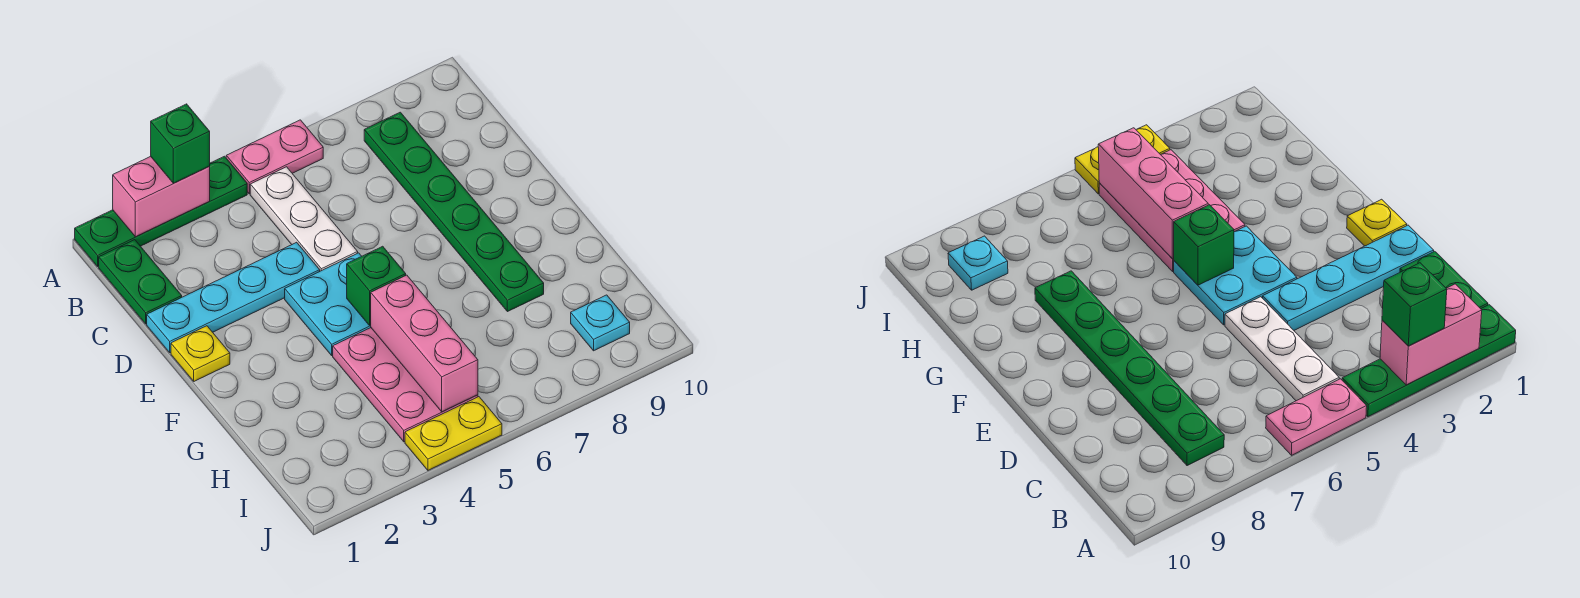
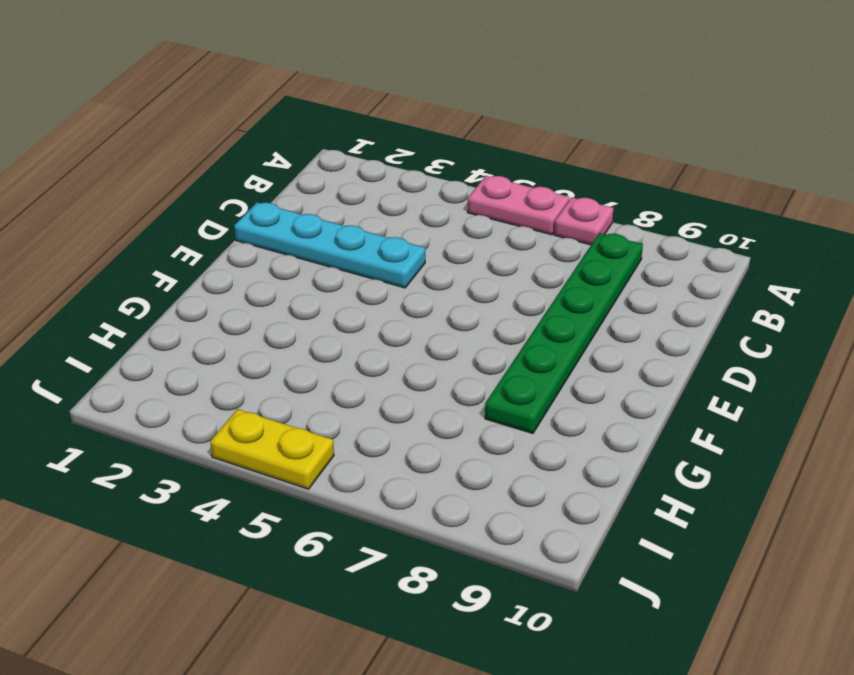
pink plate A7 level 1 -> none
none -> green plate A1:A4 level 1
none -> green plate B1:C1 level 1
none -> white plate B5:D5 level 1

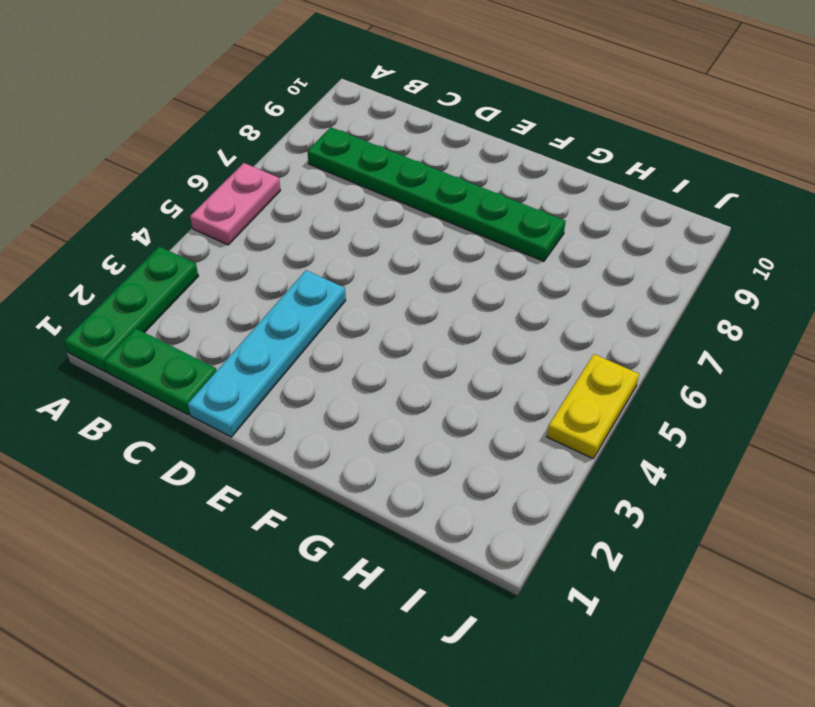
green plate A1:A3 level 1 -> green plate A1:A4 level 1
none -> white plate B5:D5 level 1
none -> yellow plate E1 level 1
none -> cyan plate E4:F5 level 1

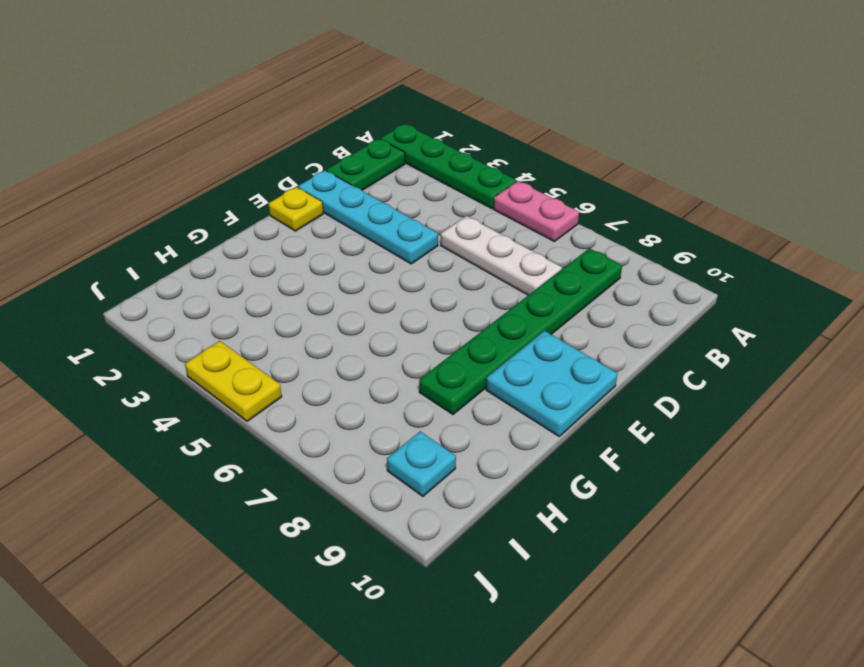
white plate C5:C7 level 1 -> white plate B5:D5 level 1
cyan plate E9:F10 level 1 -> cyan plate E4:F5 level 1
none -> pink plate G4:I5 level 1
none -> pink brick A2:A3 level 2
none -> green brick F5 level 2

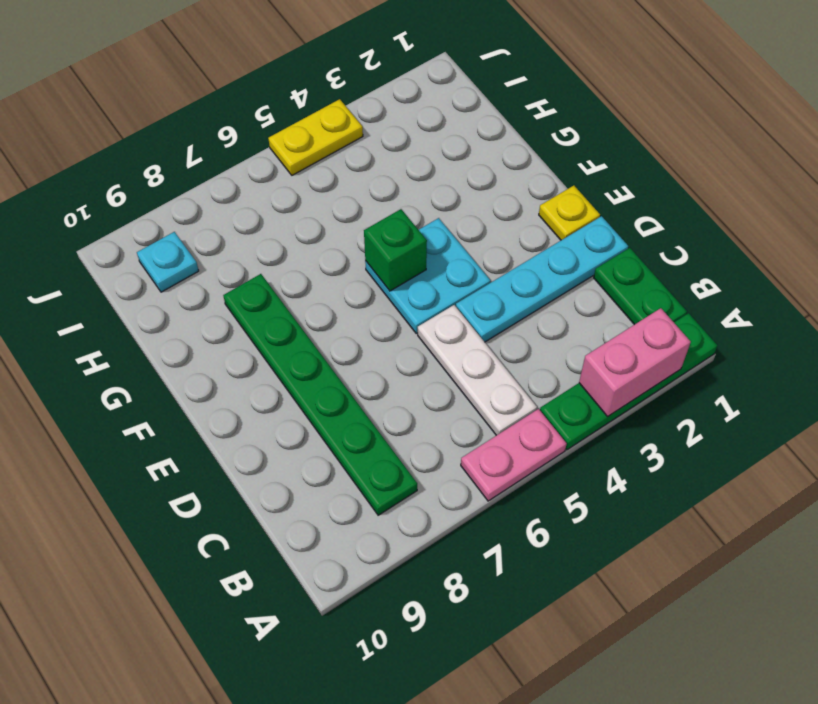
none -> pink plate G4:I5 level 1
none -> pink brick G5:I5 level 2
none -> green brick A3 level 3

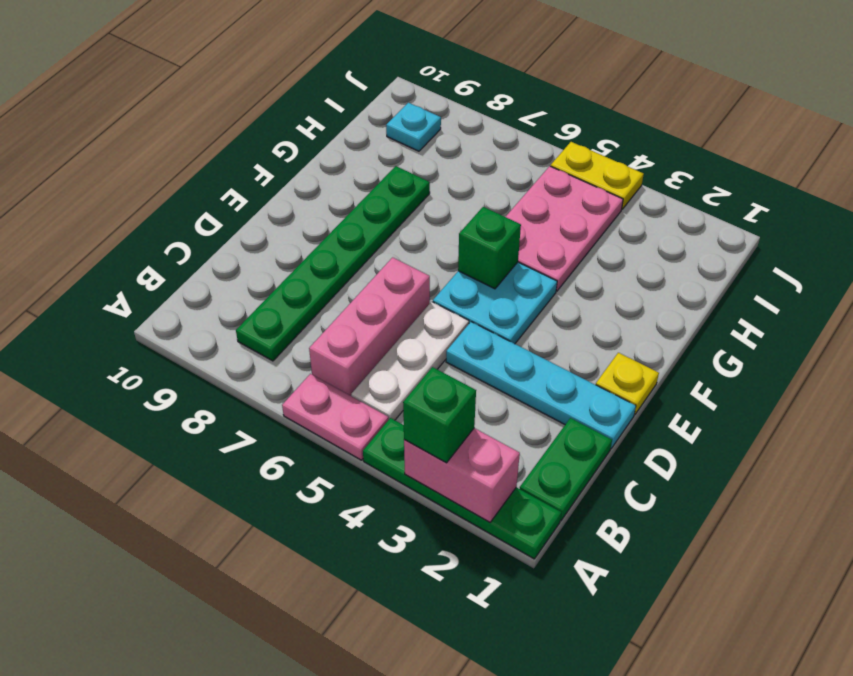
pink brick B6:D6 level 1 -> pink brick G5:I5 level 2

